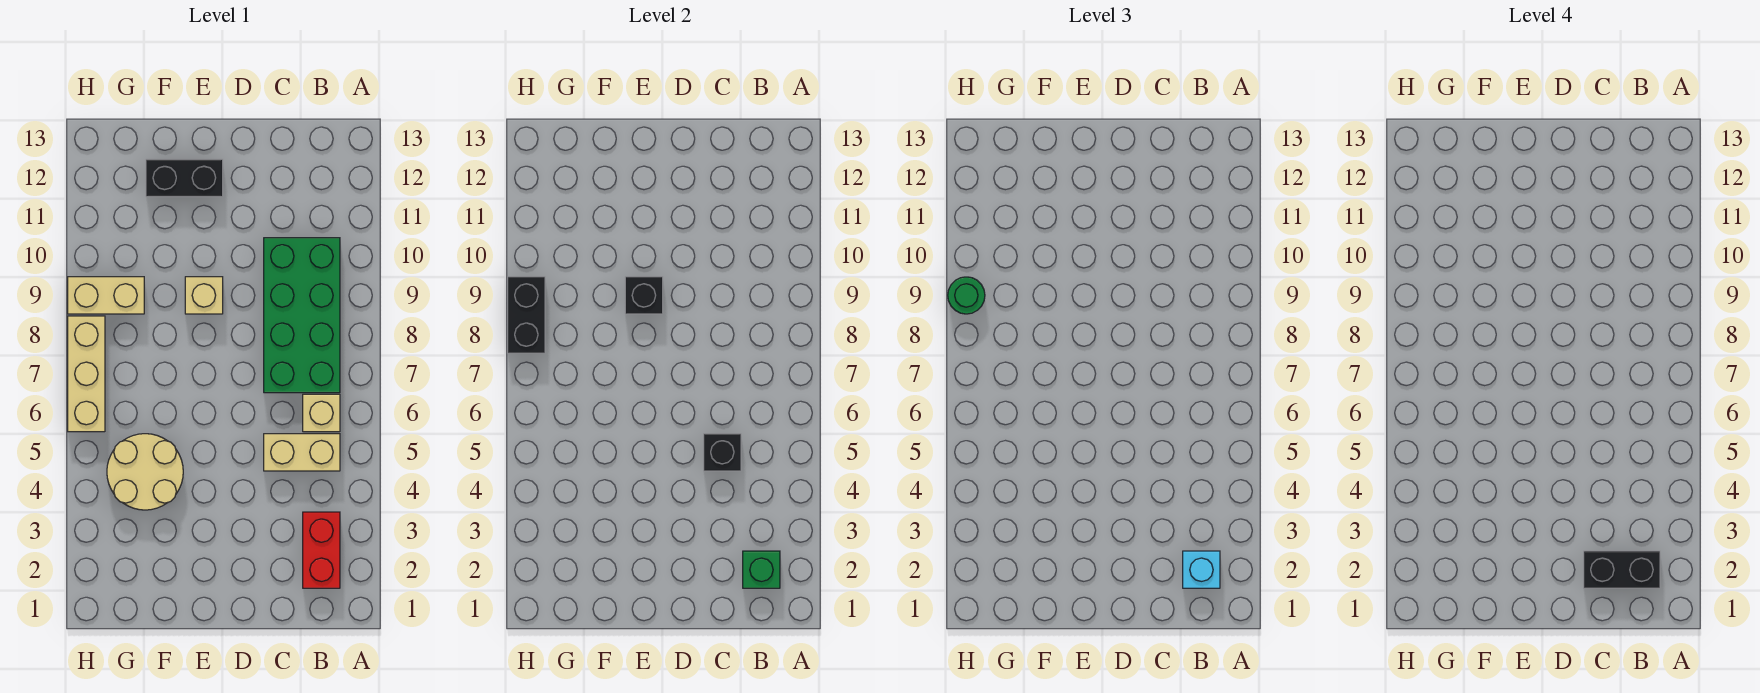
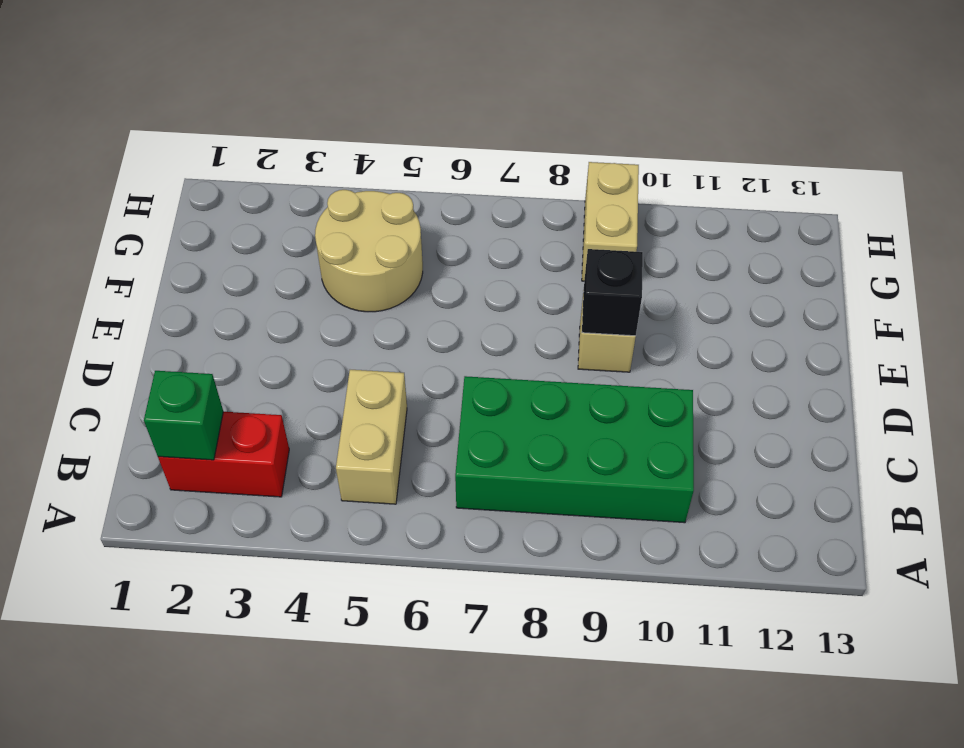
none -> tan brick B6 level 1
none -> black brick E12:F12 level 1
none -> tan brick H6:H8 level 1

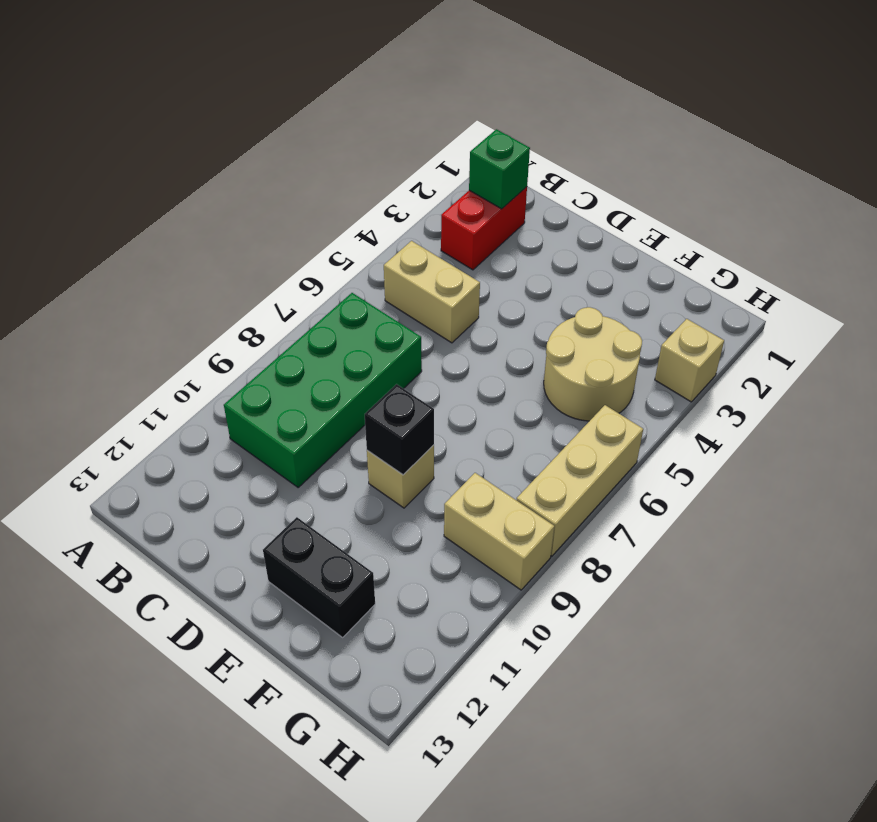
tan brick H3 level 1 -> tan brick B6 level 1
none -> black brick C5 level 2
none -> black brick H8:H9 level 2
none -> cyan brick B2 level 3

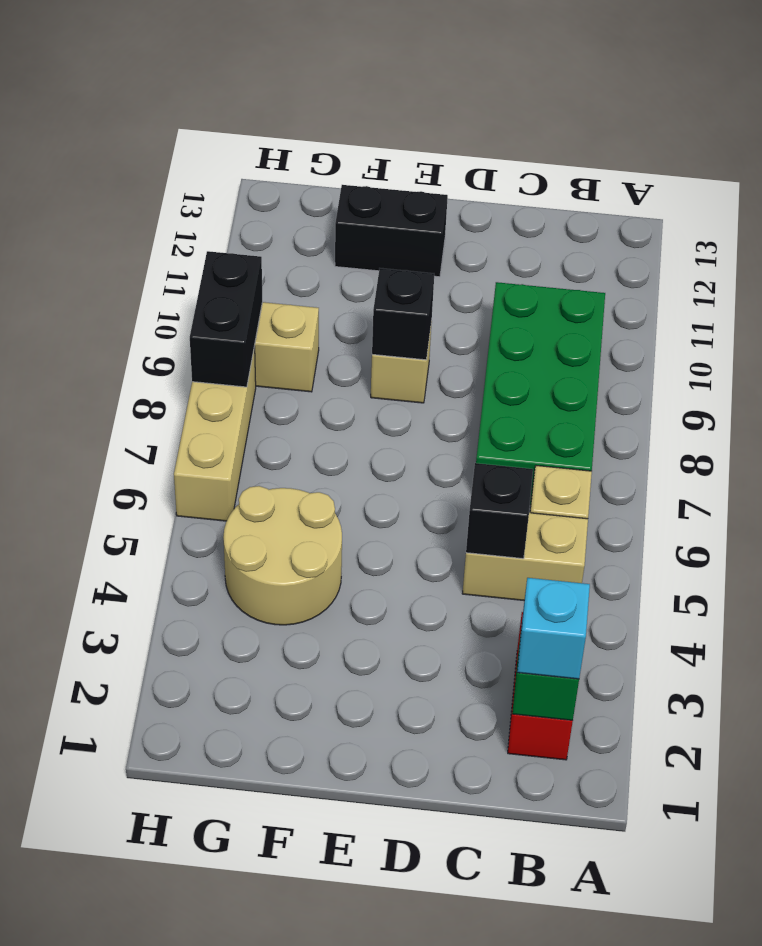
none -> green round brick H9 level 3
none -> black brick B2:C2 level 4

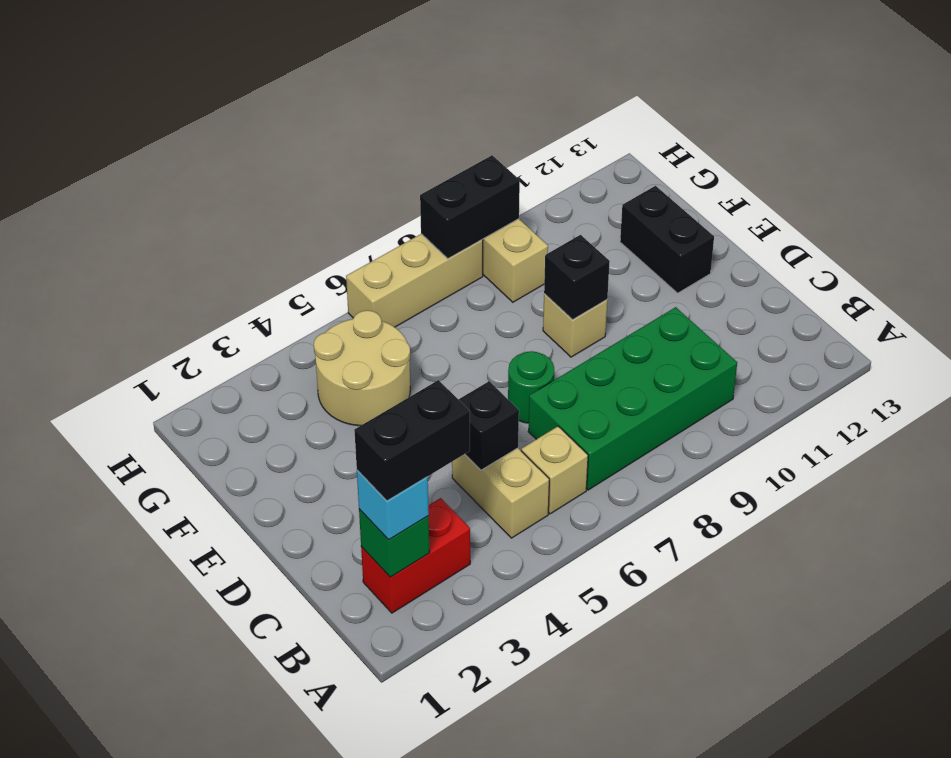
black brick B2:B3 level 4 -> black brick B2:C2 level 4
green round brick D7 level 1 -> green round brick H9 level 3

